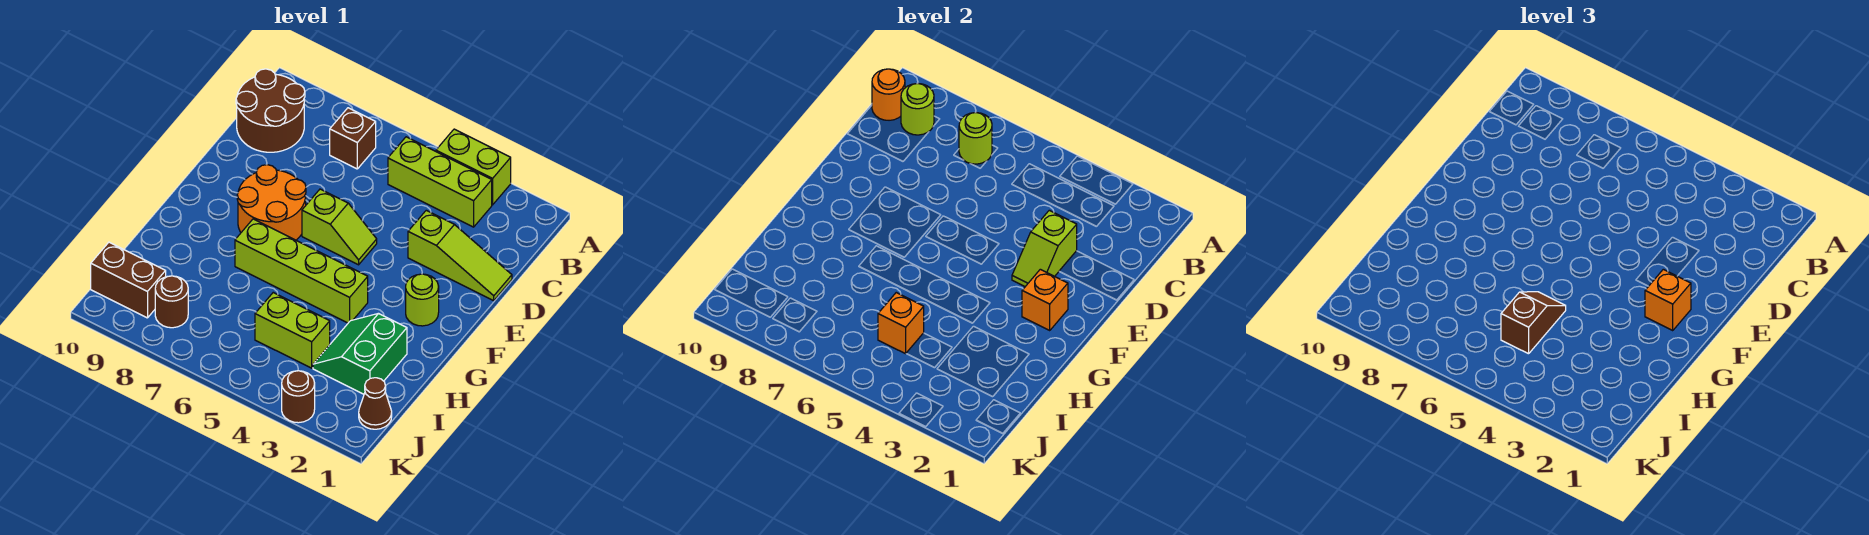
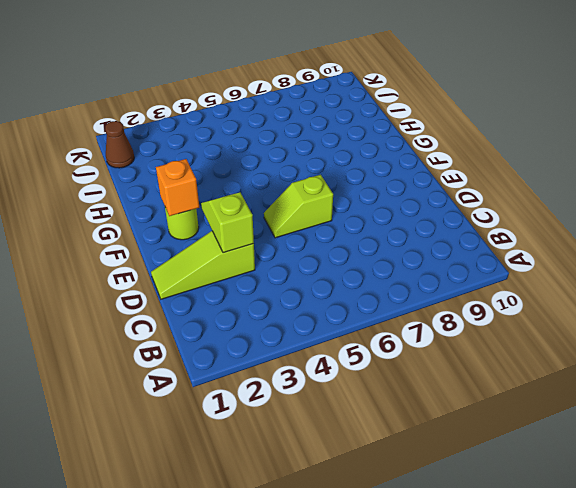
none -> lime brick A3:A4 level 1
none -> lime brick B3:B5 level 1
none -> brown brick B7 level 1

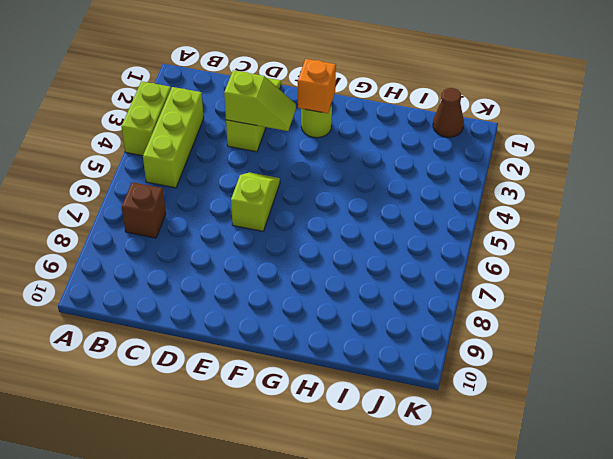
none -> brown round brick B9:C10 level 1
none -> orange round brick E7:F8 level 1
none -> lime brick G4:G7 level 1

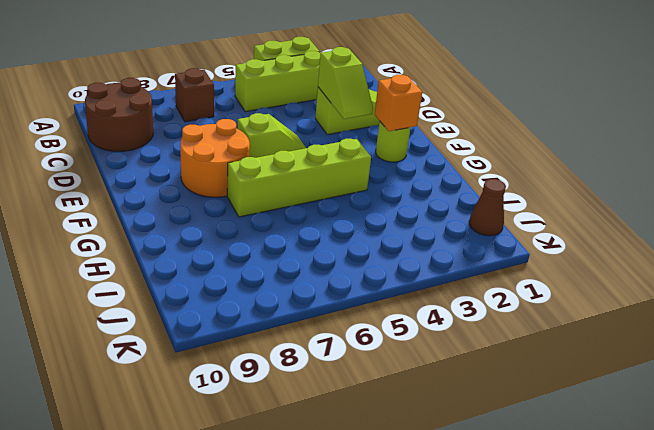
none -> green slope H2:I3 level 1 top 2
none -> lime brick I4:I5 level 1
none -> brown round brick J8 level 1

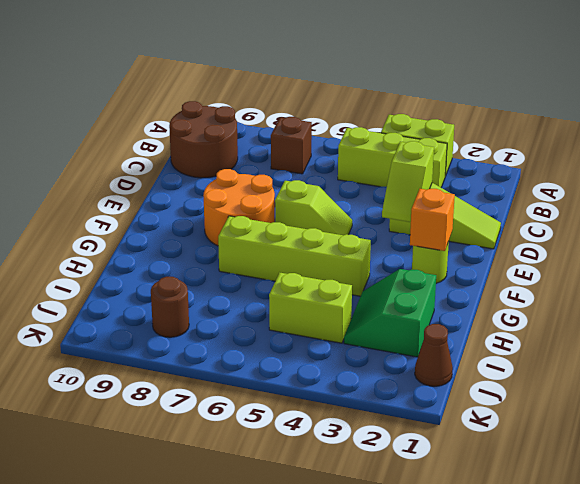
none -> brown brick J9:J10 level 1
none -> brown round brick K3 level 1
none -> lime round brick B7 level 2

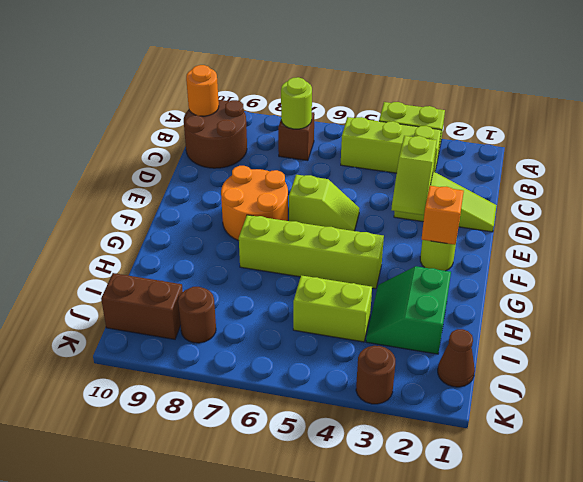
none -> lime round brick B9 level 2
none -> orange brick I5 level 2
none -> orange brick F2 level 3

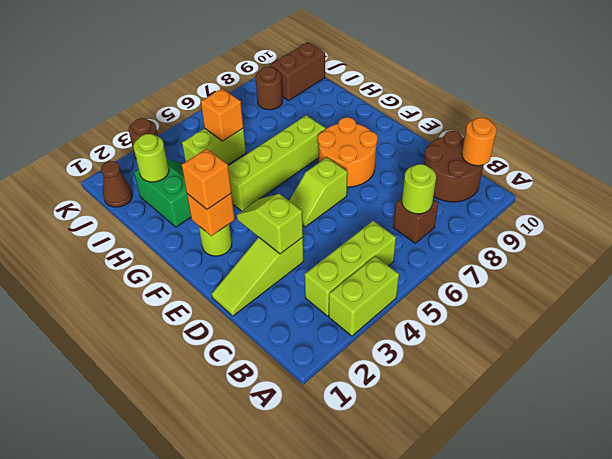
lime round brick I2 level 2 -> lime round brick B9 level 2
none -> brown slope H5:I5 level 3 top I

